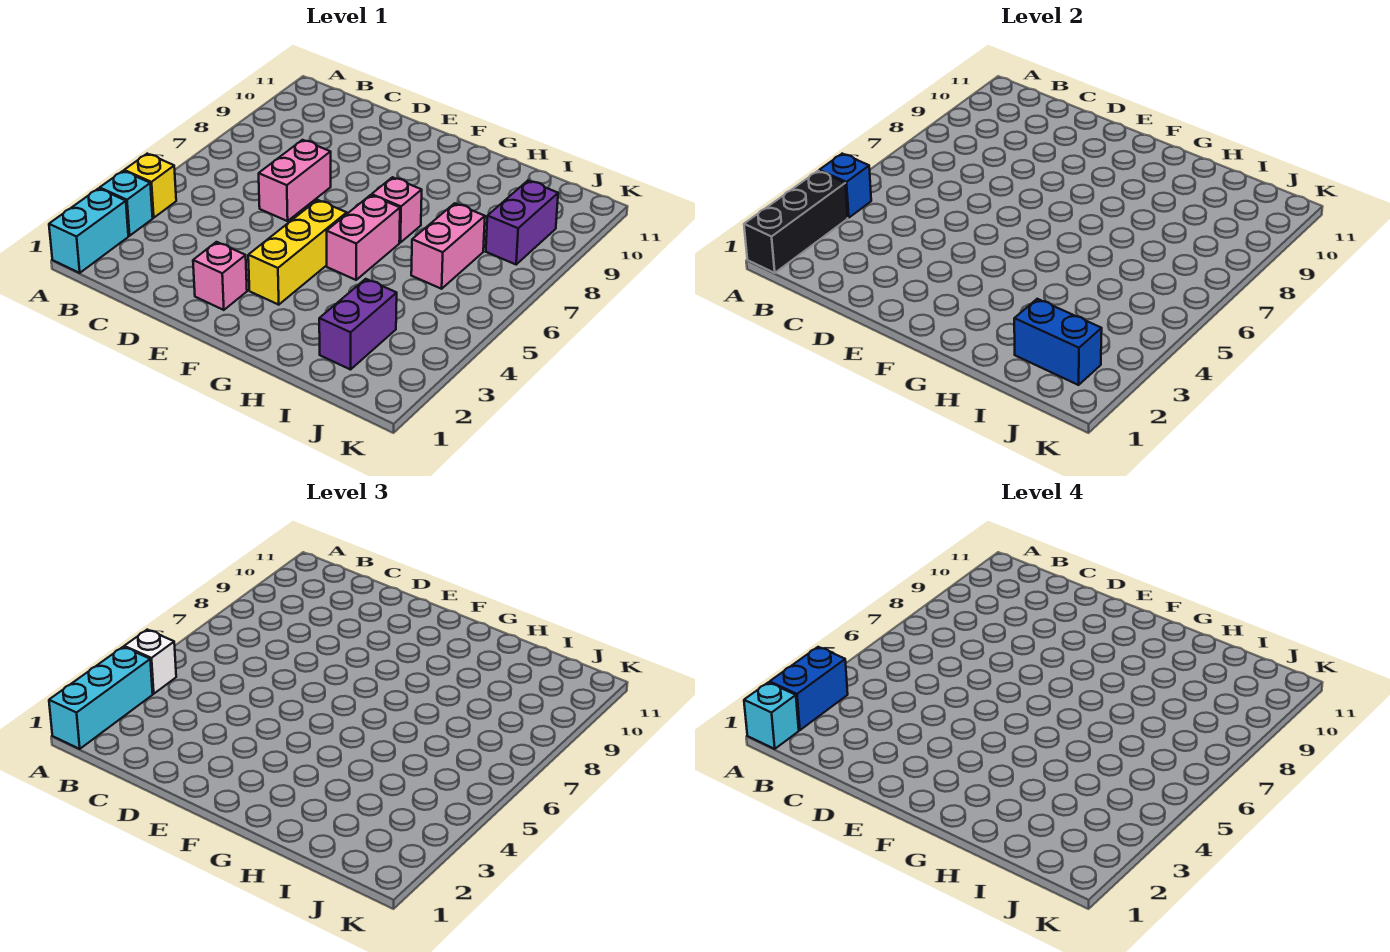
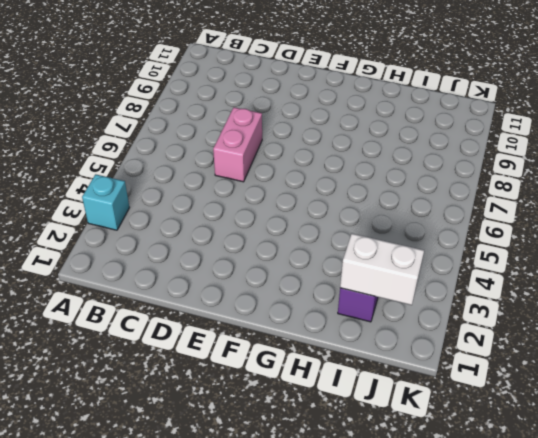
white brick I2:J2 level 2 -> blue brick I2:J2 level 2
none -> cyan brick A1:A2 level 1
none -> yellow brick A4 level 1
none -> pink brick E2 level 1

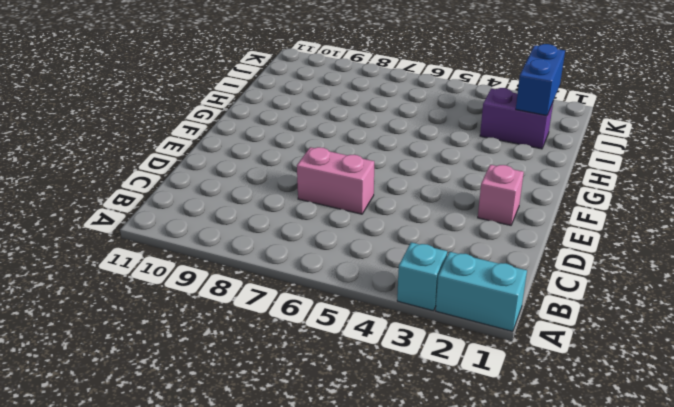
none -> yellow brick A4 level 1
none -> yellow brick F3:F5 level 1
none -> pink brick G5:G6 level 1

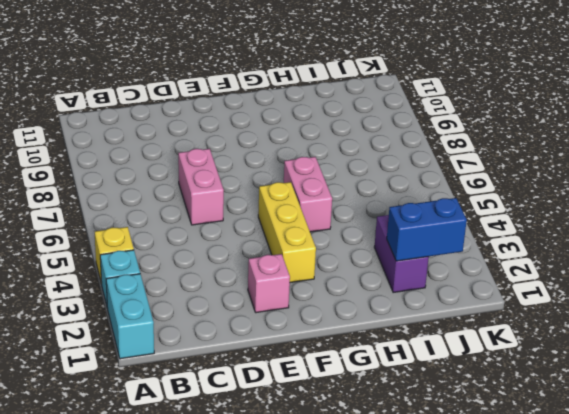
none -> pink brick G7 level 1
none -> pink brick I6:I7 level 1
none -> purple brick J8:J9 level 1

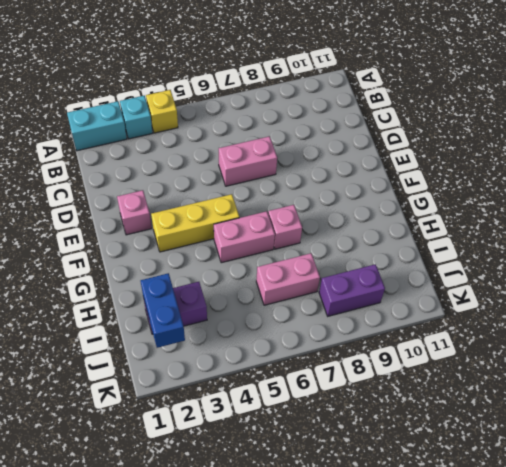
none -> black brick A1:A3 level 2
none -> blue brick A4 level 2
none -> cyan brick A1:A3 level 3

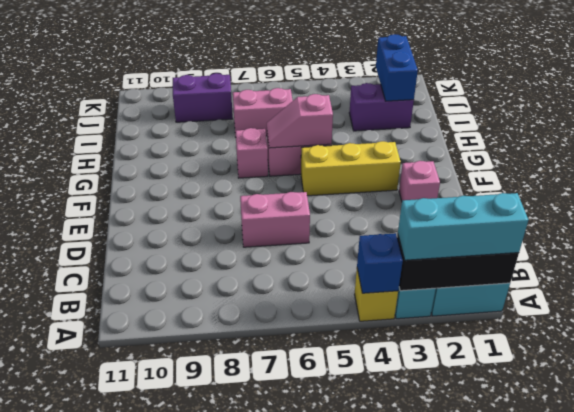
pink slope G5:G6 level 2 top 5 -> none
none -> white brick A4 level 3
none -> cyan brick A1 level 4
none -> blue brick A2:A3 level 4

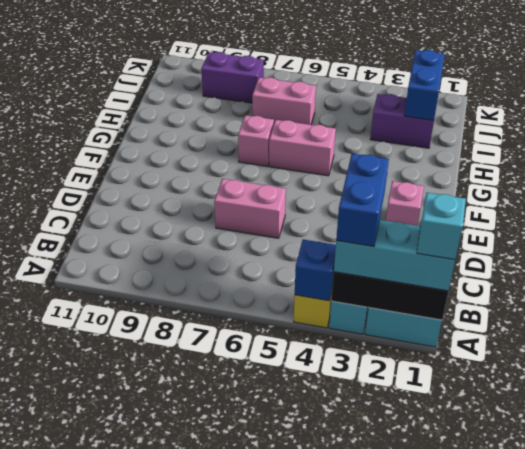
blue brick A3:B3 level 4 -> blue brick A2:A3 level 4
none -> yellow brick F3:F5 level 1
none -> white brick A4 level 3

